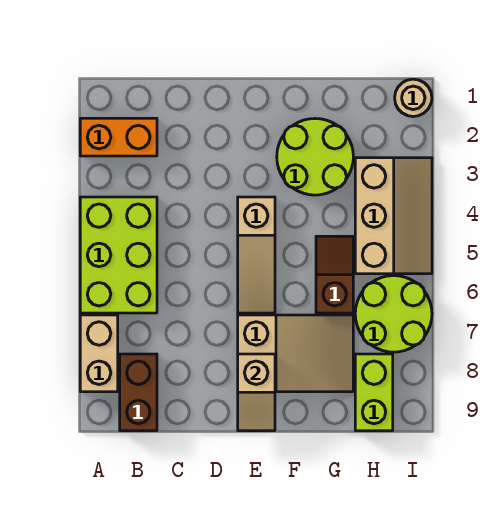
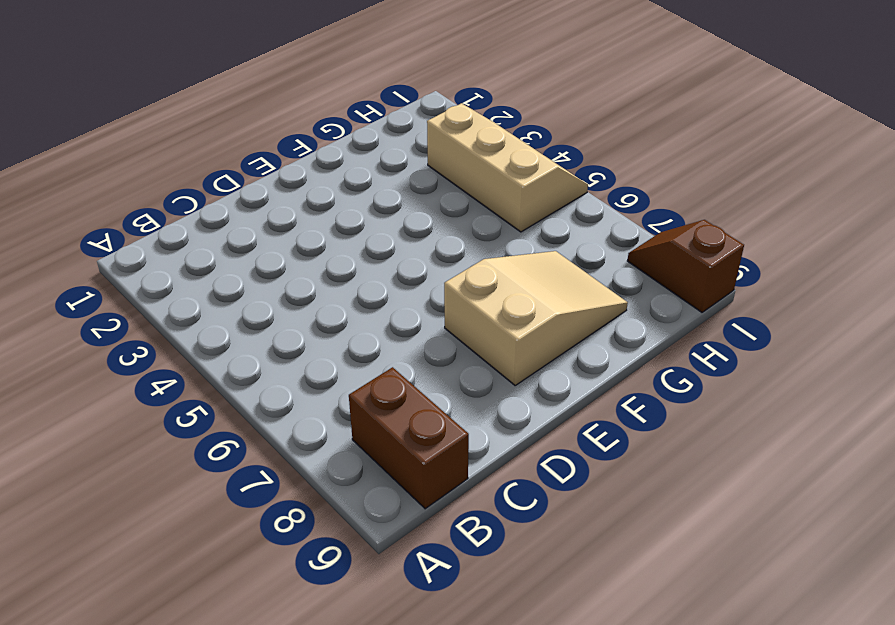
brown slope I8:I9 level 1 top 9 -> brown slope G5:G6 level 1 top 6
none -> orange brick A2:B2 level 1
none -> lime brick A4:B6 level 1
none -> tan brick A7:A8 level 1

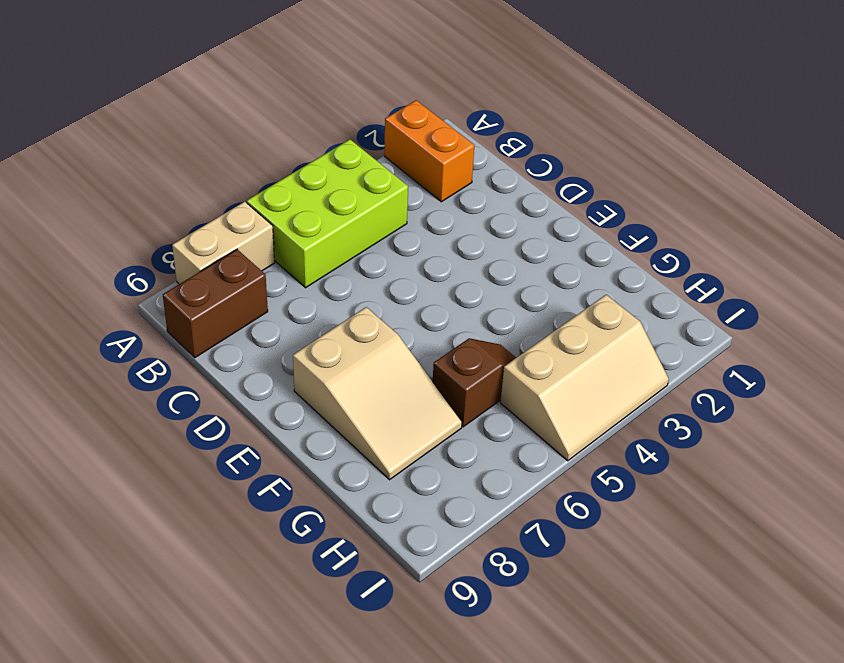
none -> tan slope E4:E6 level 1 top 4
none -> lime round brick F2:G3 level 1
none -> lime round brick H6:I7 level 1

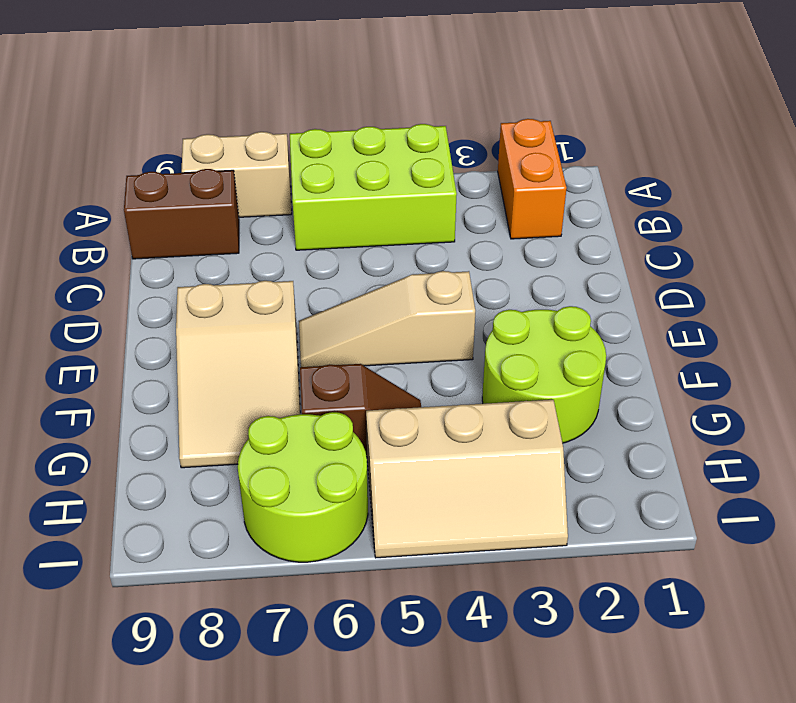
none -> lime brick H8:H9 level 1
none -> tan round brick I1 level 1
none -> tan slope E8:E9 level 2 top 8

